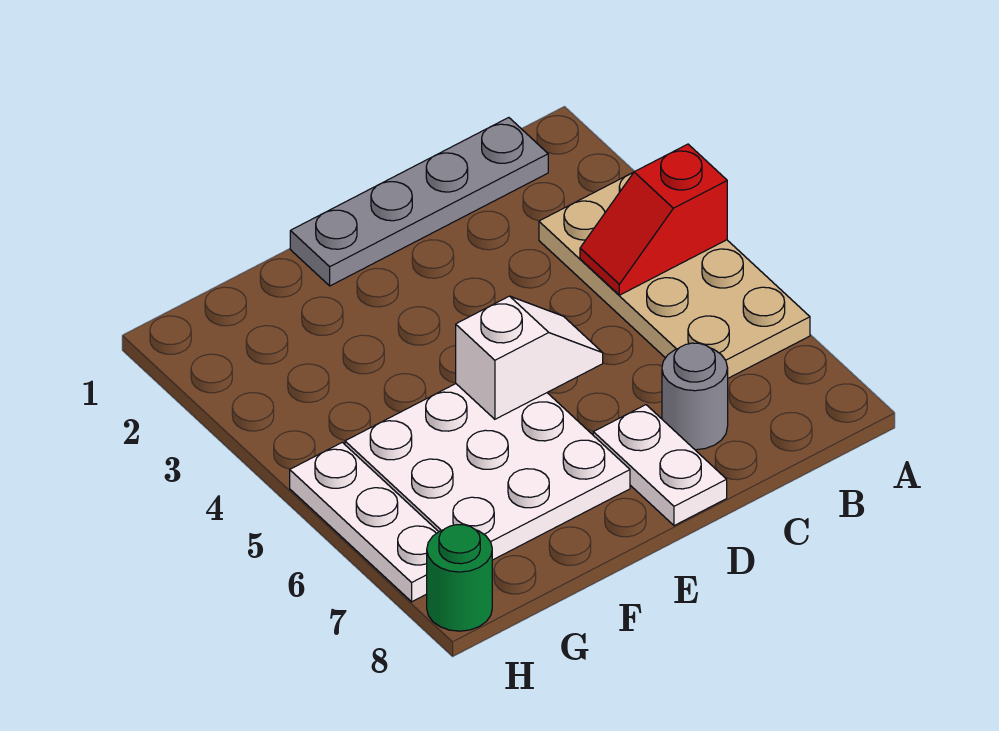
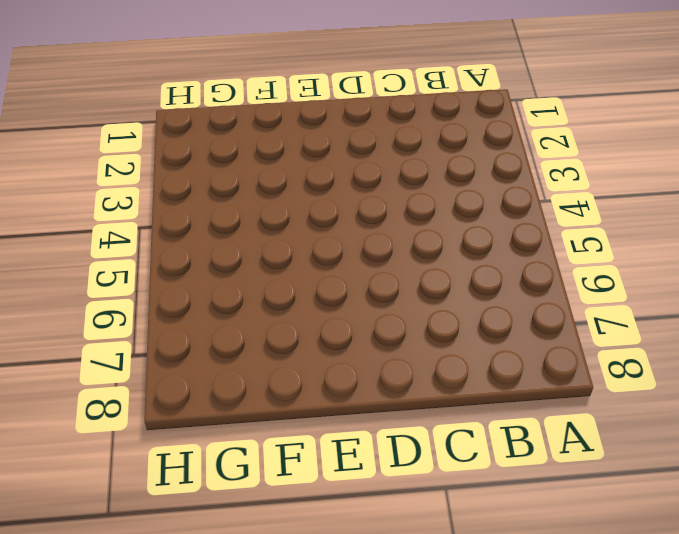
none -> tan plate A3:B6 level 1
none -> grey plate B1:E1 level 1

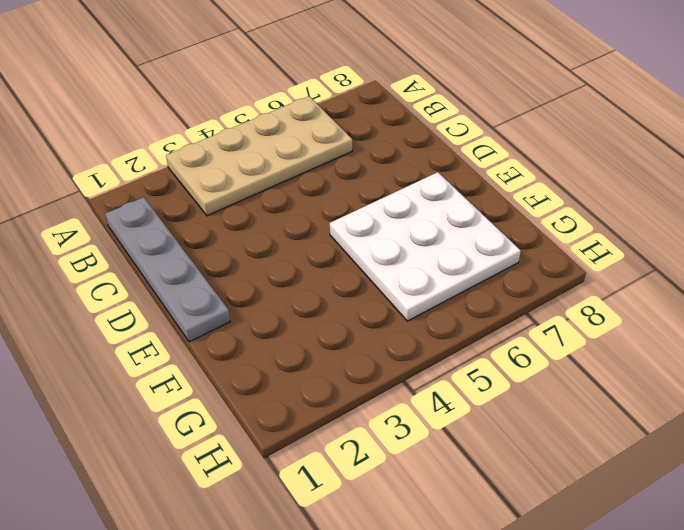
none -> grey round brick C7 level 1
none -> white plate D7:D8 level 1

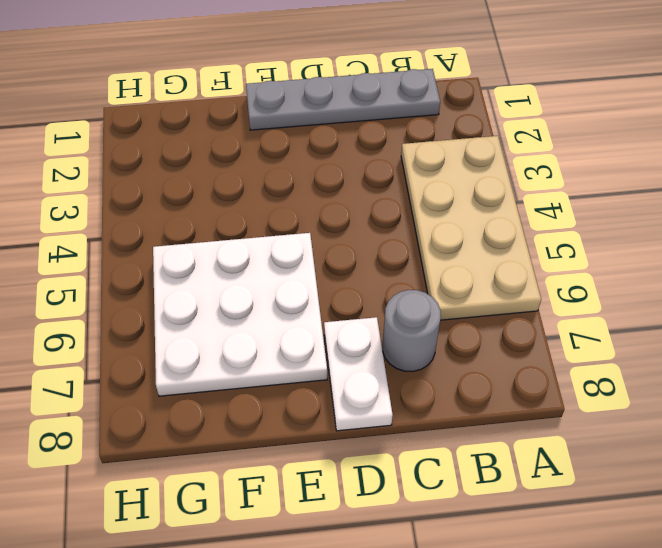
none -> white plate H5:H7 level 1
none -> green round brick H8 level 1

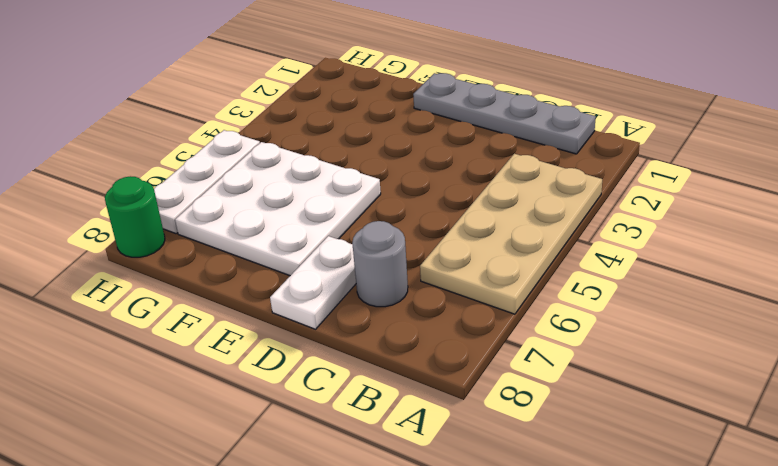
none -> red slope A4:B4 level 2 top A
none -> white slope D5:E5 level 2 top E

